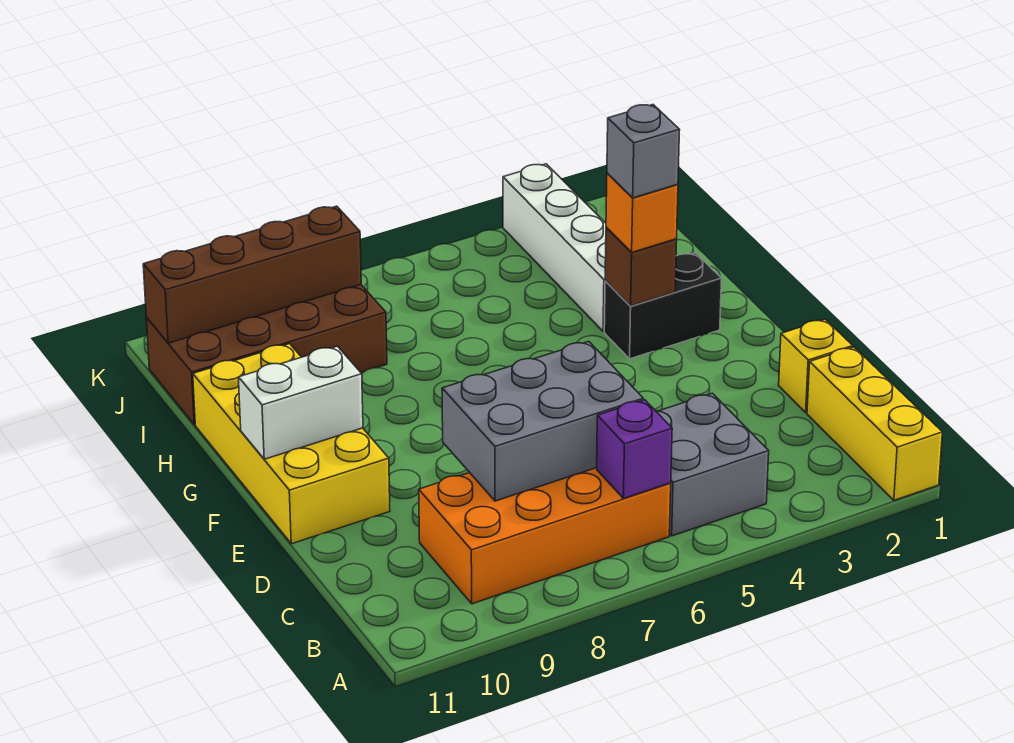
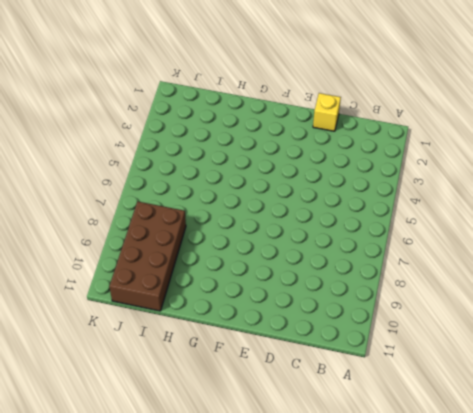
none -> yellow brick A1:C1 level 1
none -> grey brick B4:C5 level 1
none -> orange brick B6:C9 level 1

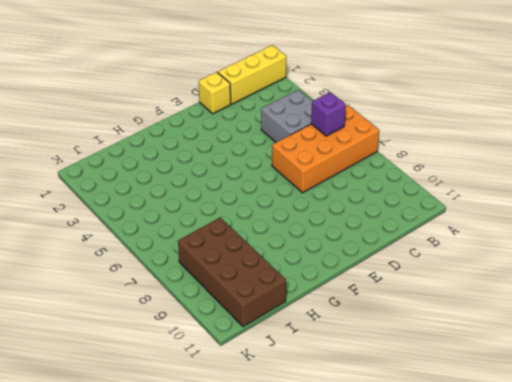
orange brick A6:D7 level 1 -> orange brick B6:C9 level 1
none -> yellow brick E10:H11 level 1
none -> black brick G2:G3 level 1
none -> white brick H3:K3 level 1

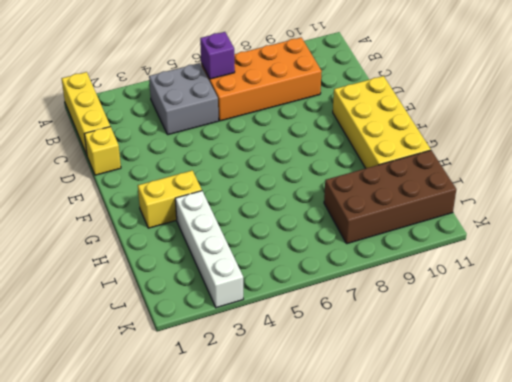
yellow brick G2:G3 level 1 -> black brick G2:G3 level 1
none -> grey brick C6:D8 level 2
none -> white brick F10:F11 level 2
none -> brown brick G3 level 2

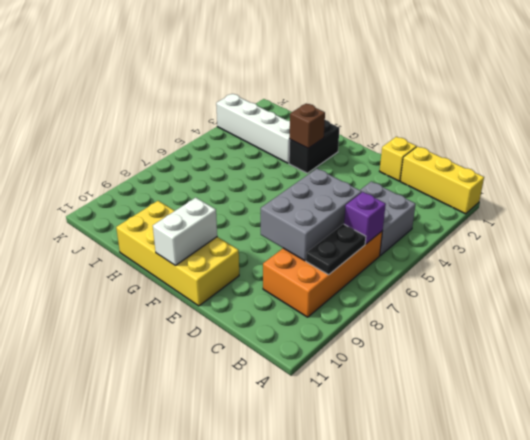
black plate B7:B8 level 2 -> none
none -> brown brick I8:J11 level 1
none -> brown brick J8:J11 level 2
none -> orange brick G3 level 3

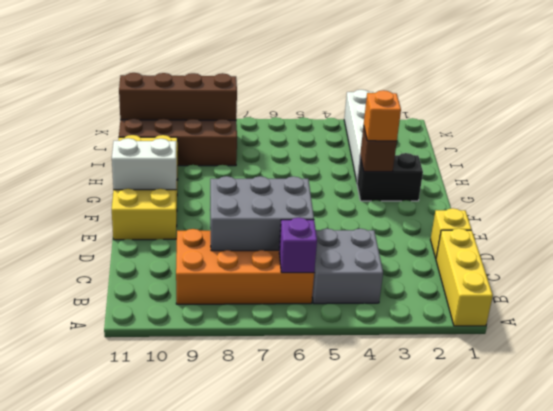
none -> grey brick G3 level 4

